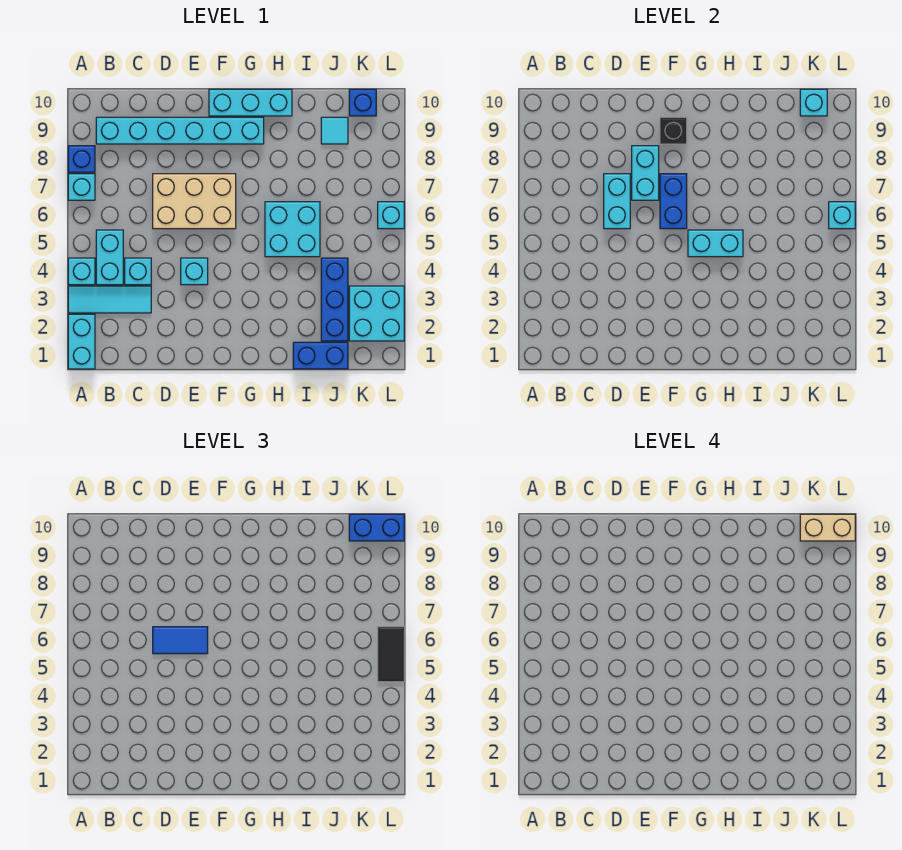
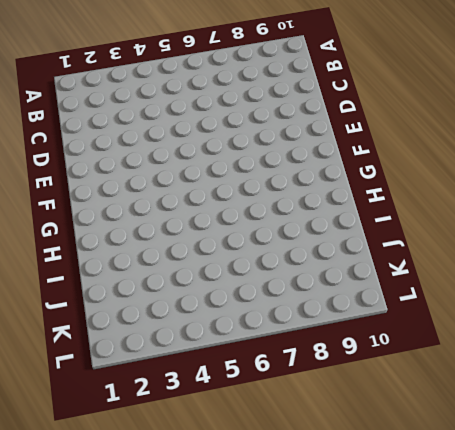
none -> cyan brick A1:A2 level 1
none -> cyan tile A3:C3 level 1
none -> cyan brick A4 level 1

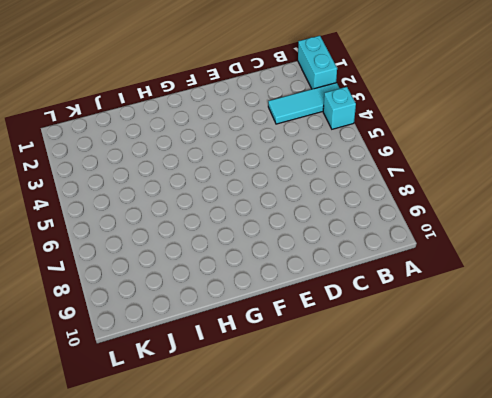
none -> cyan brick A7 level 1
none -> blue brick A8 level 1
none -> cyan brick B4:B5 level 1

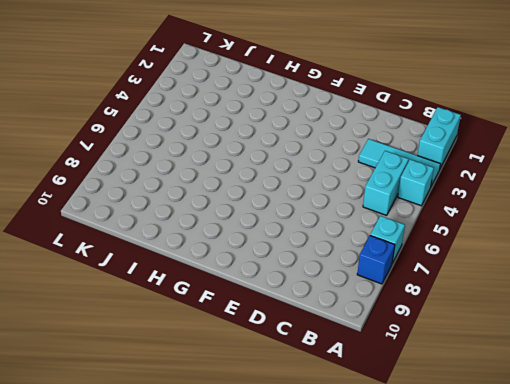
none -> cyan brick B9:G9 level 1
none -> cyan brick C4 level 1
none -> tan brick D6:F7 level 1

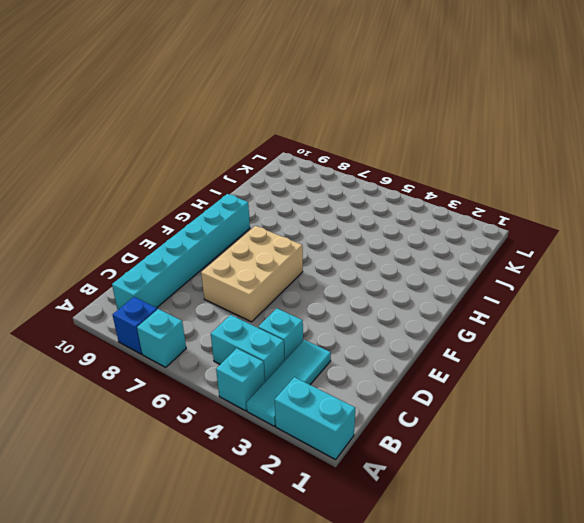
none -> cyan brick E4 level 1
none -> cyan brick F10:H10 level 1
none -> cyan brick H5:I6 level 1

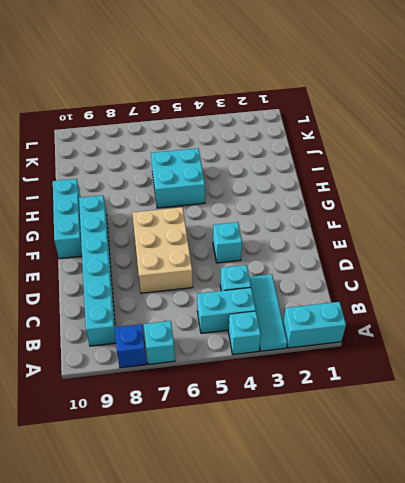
none -> blue brick I1:J1 level 1
none -> blue brick J2:J4 level 1
none -> cyan tile J9 level 1

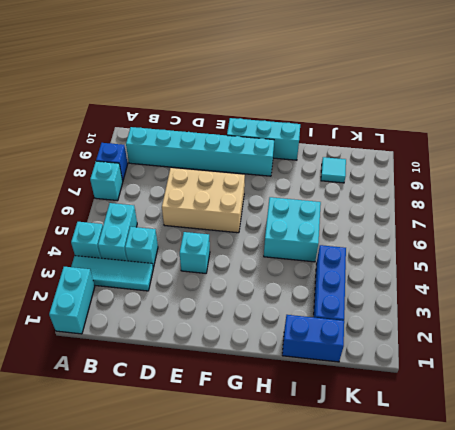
none -> cyan brick K2:L3 level 1
none -> blue brick K10 level 1
none -> cyan brick L6 level 1

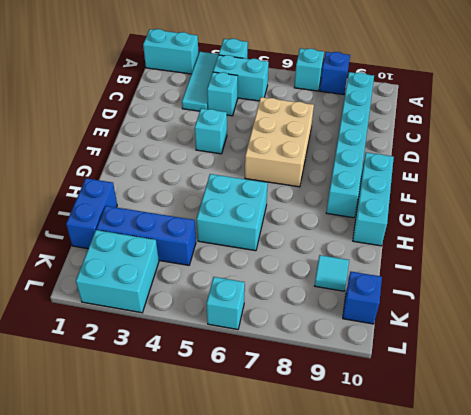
none -> cyan brick D6:D7 level 2
none -> cyan brick E7:E8 level 2
none -> blue brick F6:F7 level 2

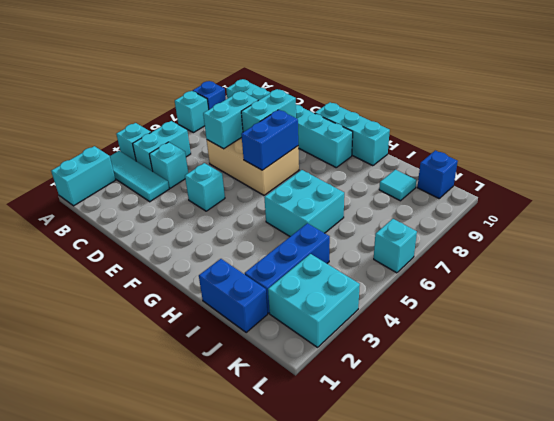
none -> black brick F9 level 2
none -> cyan brick G5:H5 level 2
none -> cyan brick K10 level 2

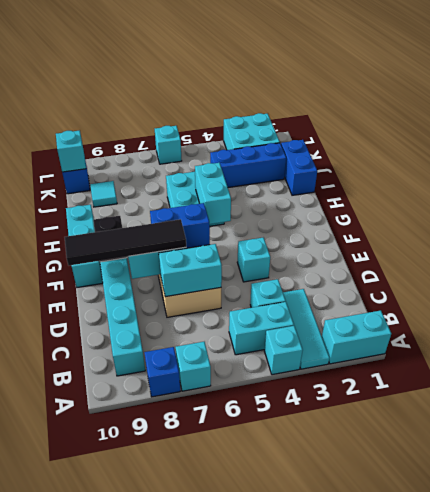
black tile E7:E10 level 3 -> none
none -> cyan brick L6 level 2
none -> blue tile D6:E6 level 3
none -> blue brick K10:L10 level 3

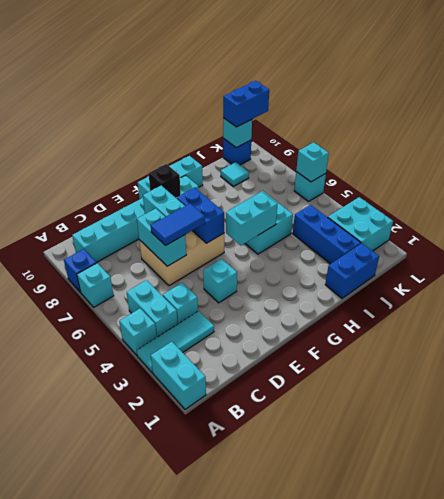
none -> black tile L5:L6 level 3
none -> tan brick K10:L10 level 4

